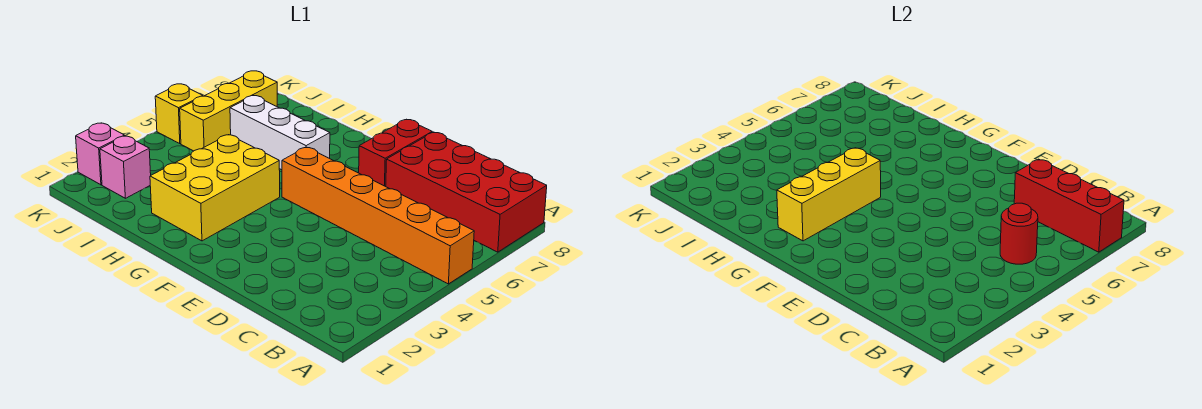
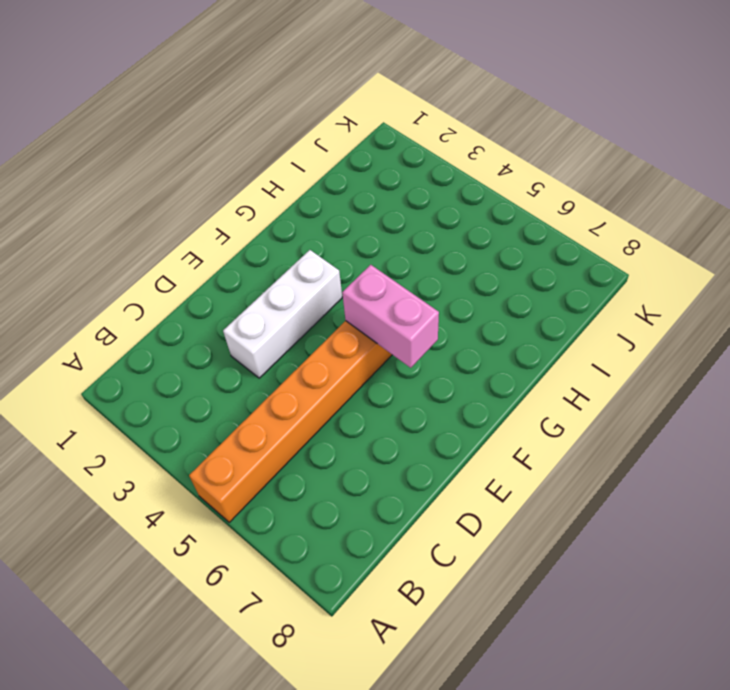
white brick D3:F3 level 1 -> white brick G6:I6 level 1
pink brick F5:F6 level 2 -> none
none -> red brick A7:D8 level 1
none -> red brick E7:E8 level 1
none -> yellow brick G2:H4 level 1

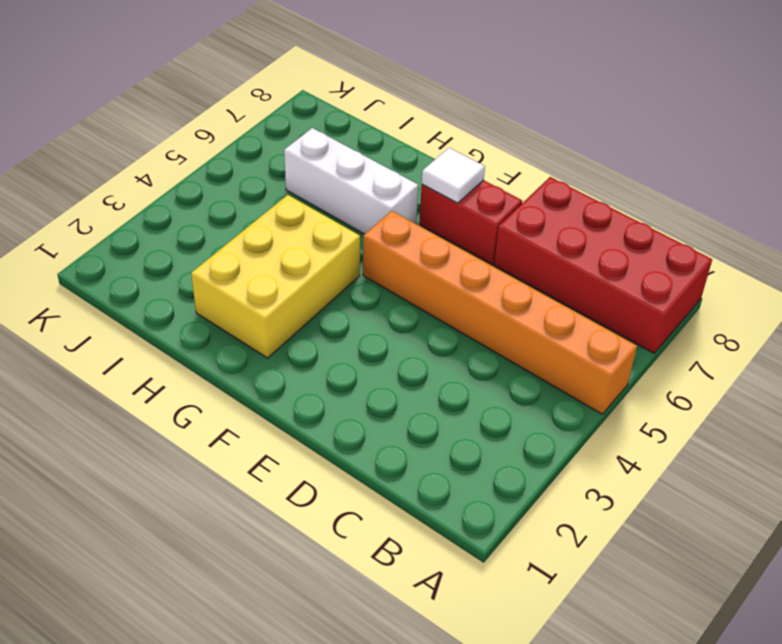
red brick E7:F7 level 1 -> red brick E7:E8 level 1
white tile F7 level 2 -> none
none -> pink brick J2 level 1
none -> yellow brick J5:J7 level 1
none -> pink brick K2 level 1

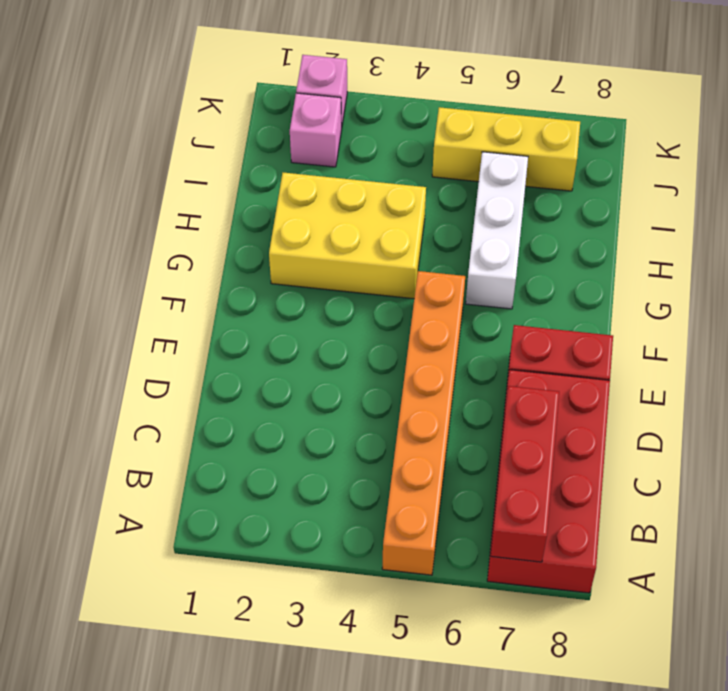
none -> yellow brick K5 level 1
none -> red round brick B5 level 2
none -> yellow brick G2:G4 level 2

